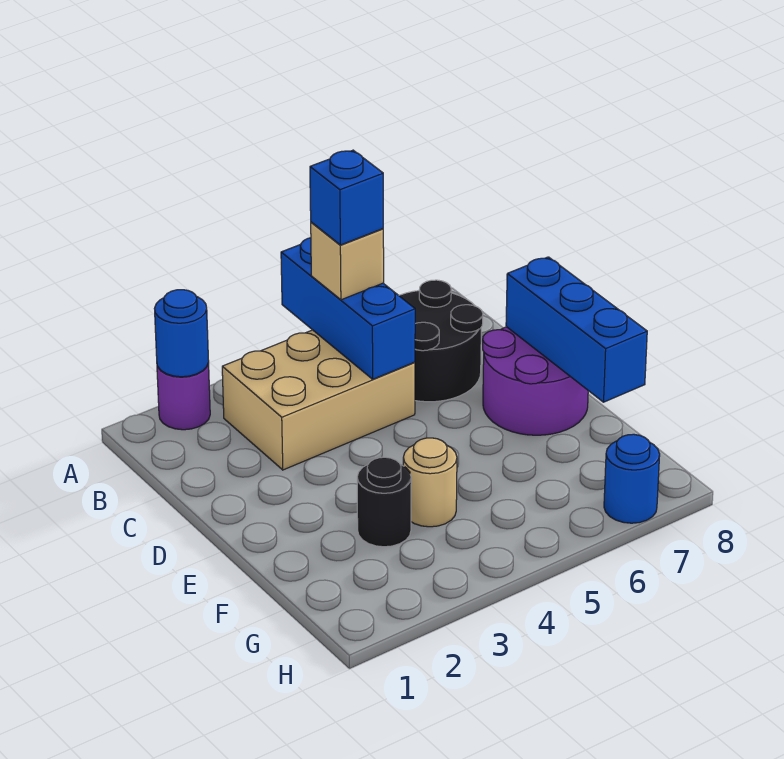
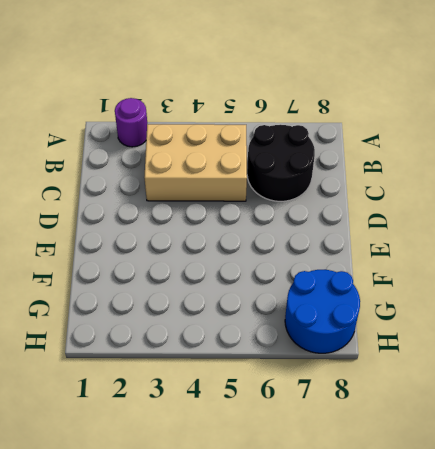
blue round brick G7:H8 level 1 -> blue round brick H7 level 1
none -> purple round brick D7:E8 level 1
none -> black round brick F3 level 1
none -> tan round brick F4 level 1

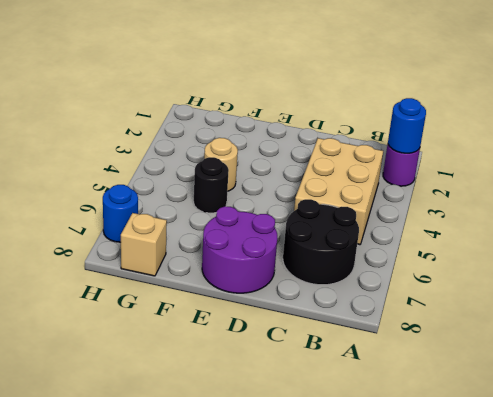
black round brick F5 level 1 -> black round brick F3 level 1
tan brick G8 level 1 -> tan brick B5 level 3
none -> blue brick A5:C5 level 2
none -> blue brick D8:F8 level 2
none -> blue brick B5 level 4

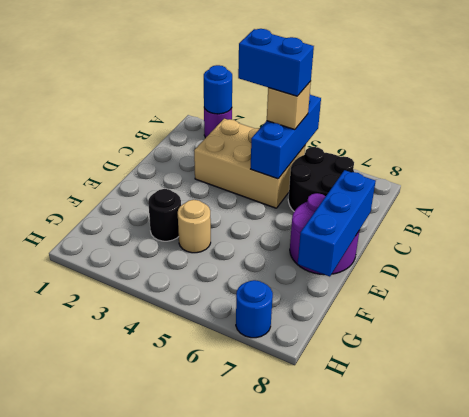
blue brick B4:B5 level 4 -> blue brick B5 level 4

